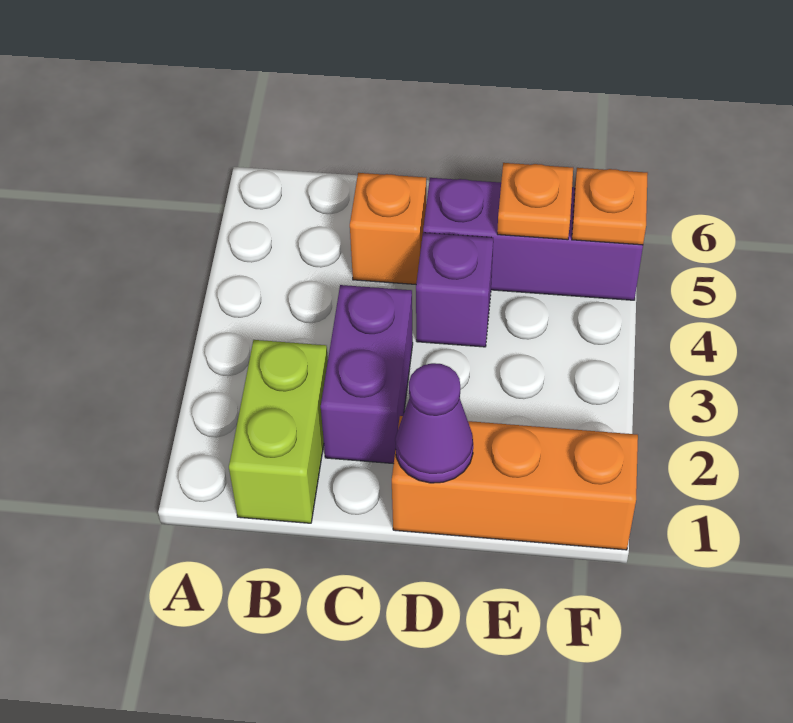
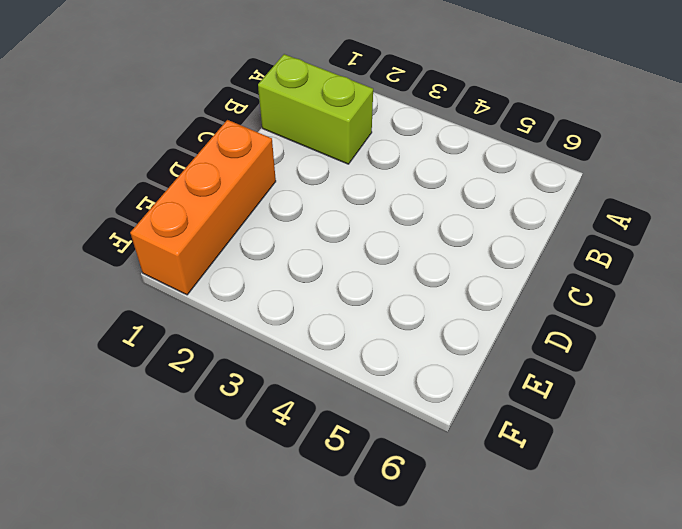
none -> purple brick C2:C3 level 1
none -> orange brick C5 level 1

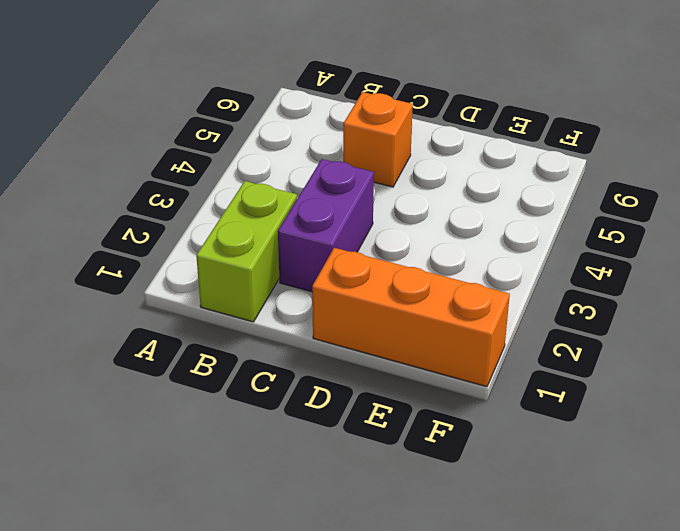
none -> purple brick D4 level 1
none -> purple brick D5:F5 level 1

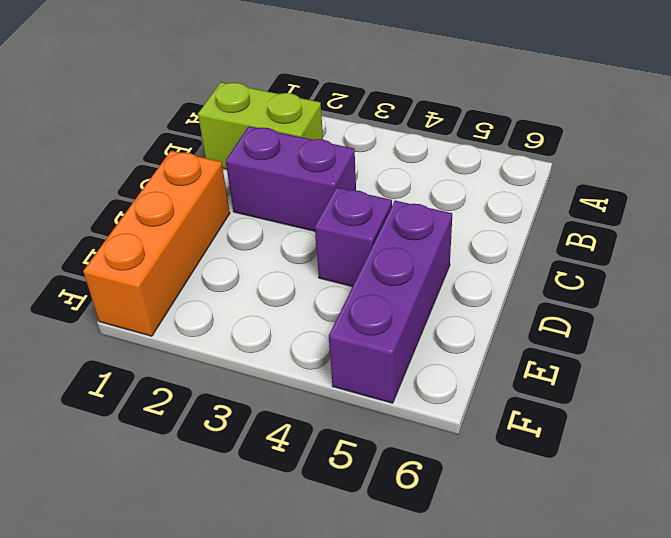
none -> orange brick C5 level 1
none -> purple cone D1 level 2

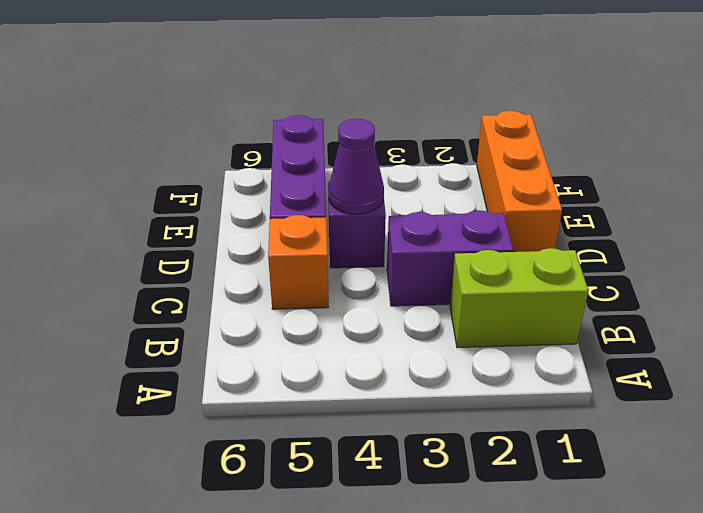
purple cone D4 level 2 -> purple cone D1 level 2
none -> orange plate E5 level 2
none -> orange plate F5 level 2

